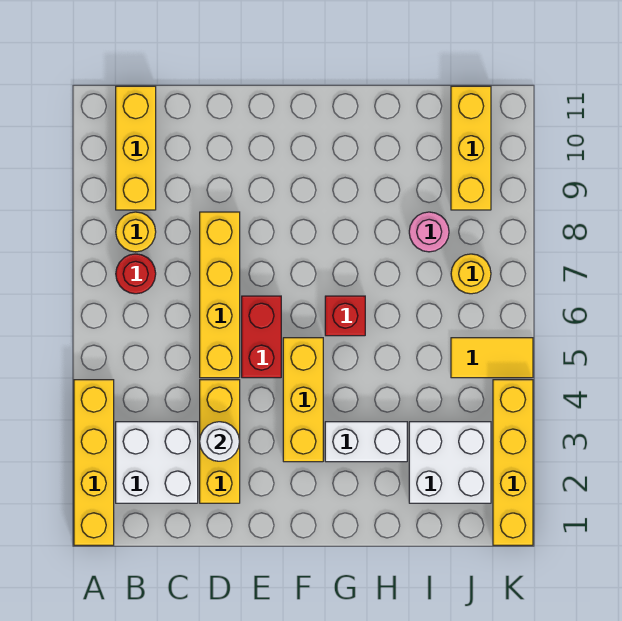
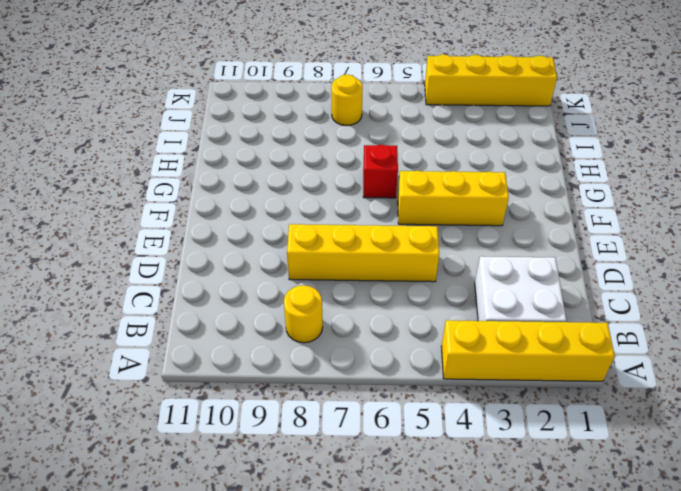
none -> red round brick B7 level 1
none -> yellow brick B9:B11 level 1
none -> yellow brick D2:D4 level 1

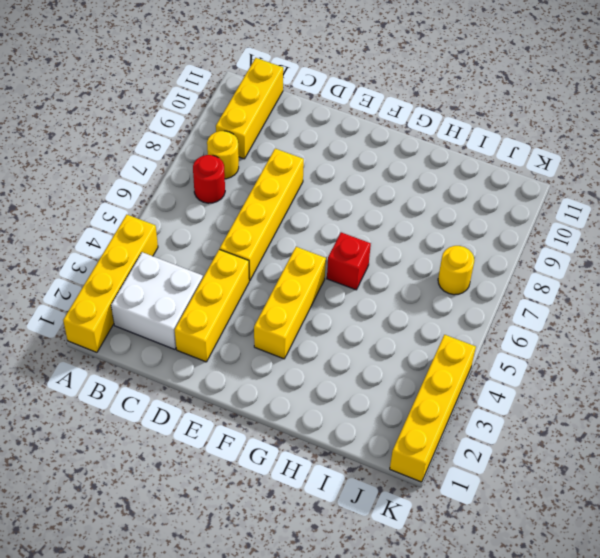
none -> red brick E5:E6 level 1
none -> white brick G3:H3 level 1
none -> white brick I2:J3 level 1

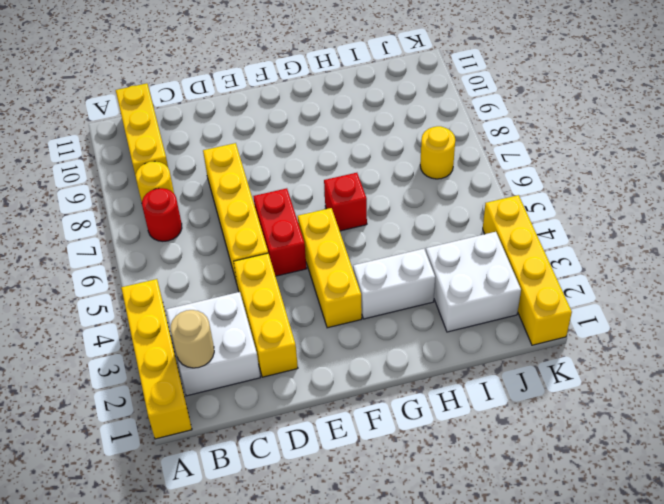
tan round brick B2 level 2 -> none
none -> pink round brick I8 level 1
none -> yellow tile J5:K5 level 1
none -> yellow brick J9:J11 level 1

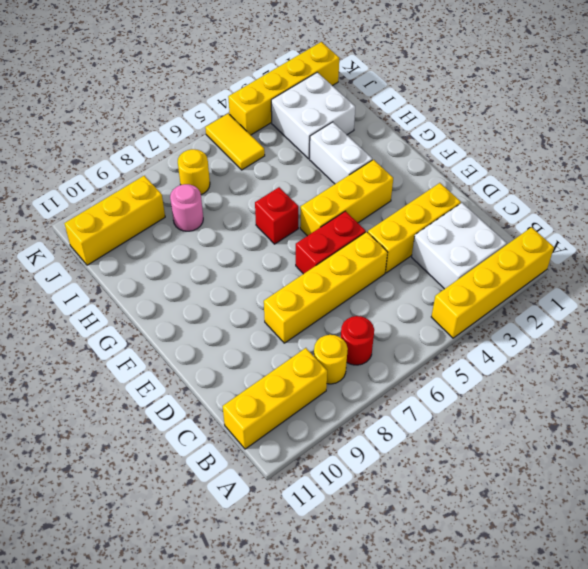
none -> white round brick D3 level 2

